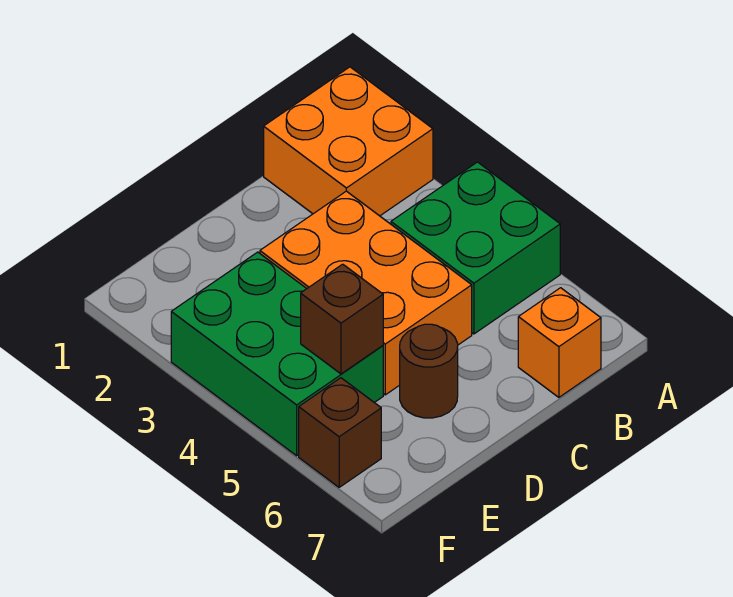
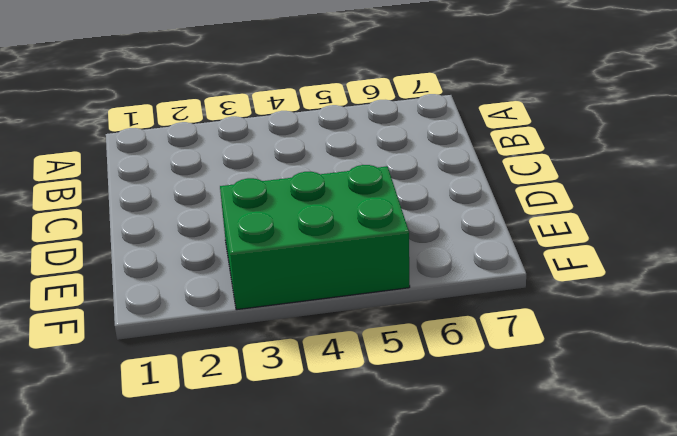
none -> orange brick A1:B2 level 1
none -> green brick A4:B5 level 1

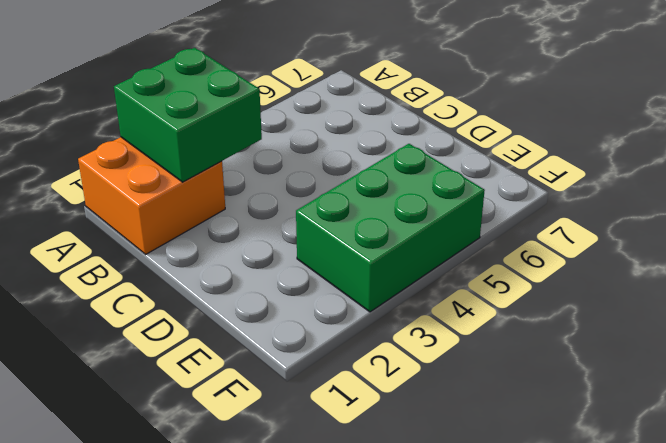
green brick A2:B3 level 2 -> green brick A4:B5 level 1
none -> orange brick B7 level 1
none -> orange brick C3:D5 level 1

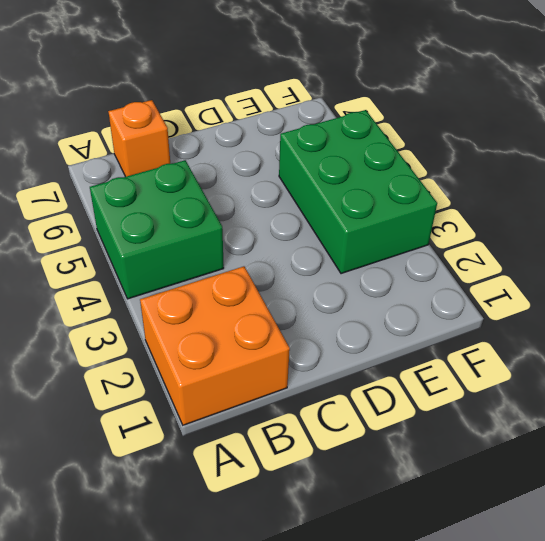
none -> orange brick C3:D5 level 1
none -> brown round brick D6 level 1

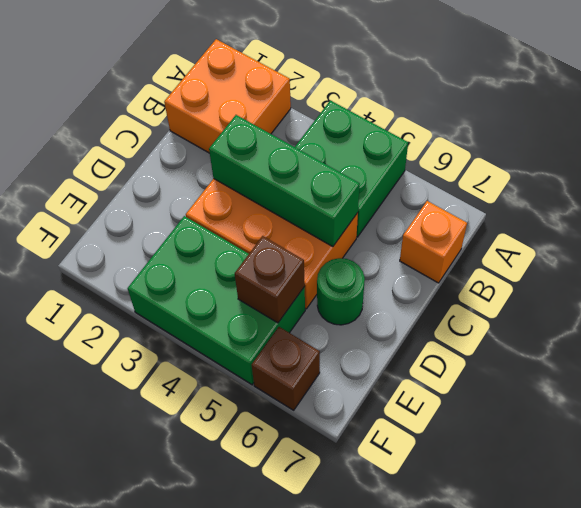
green brick C3:C5 level 2 -> none
green round brick D6 level 1 -> brown round brick D6 level 1

